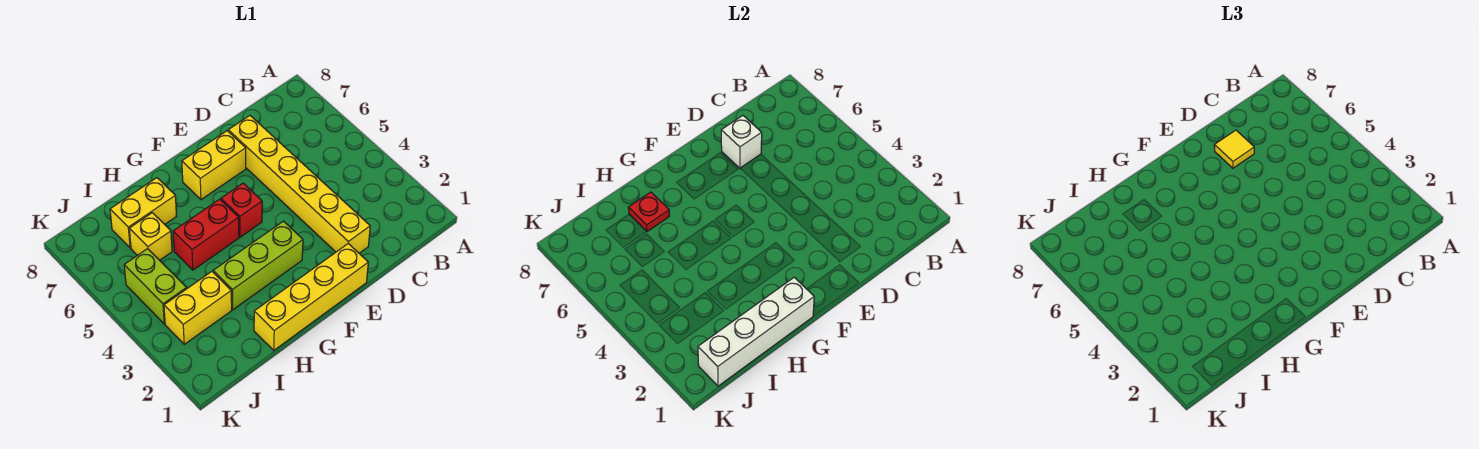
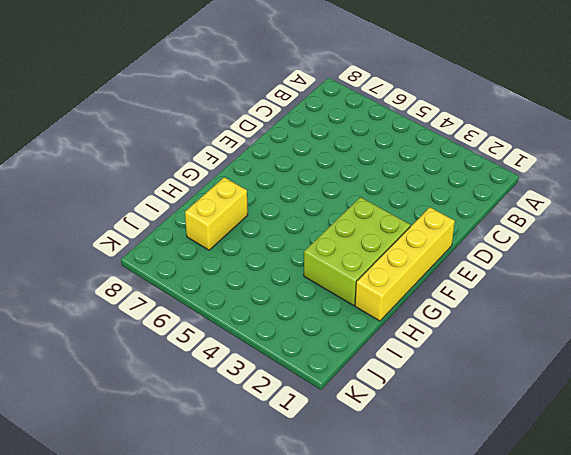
lime brick F2:H3 level 1 -> lime brick F3:H3 level 1
none -> yellow brick D2:D7 level 1
none -> yellow brick E7:F7 level 1
none -> red brick F5 level 1

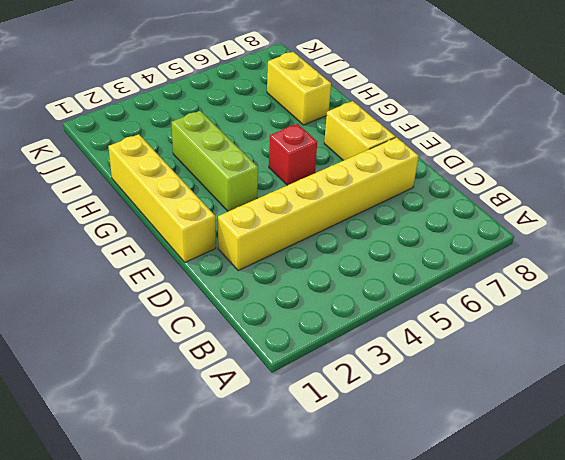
none -> red brick G5:H5 level 1
none -> yellow brick I3:J3 level 1
none -> yellow brick I6 level 1

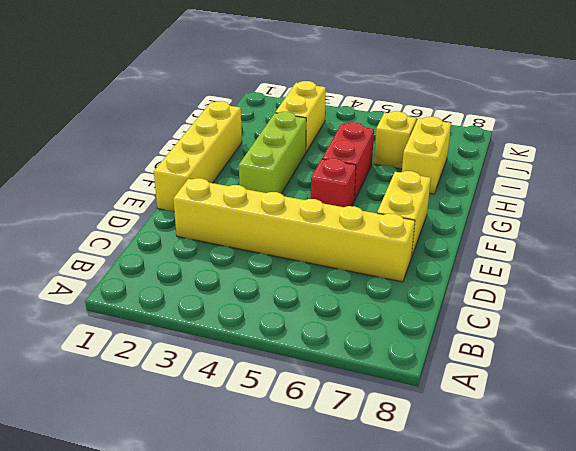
none -> lime brick J4:J5 level 1
none -> white brick D7 level 2
none -> white brick G1:J1 level 2

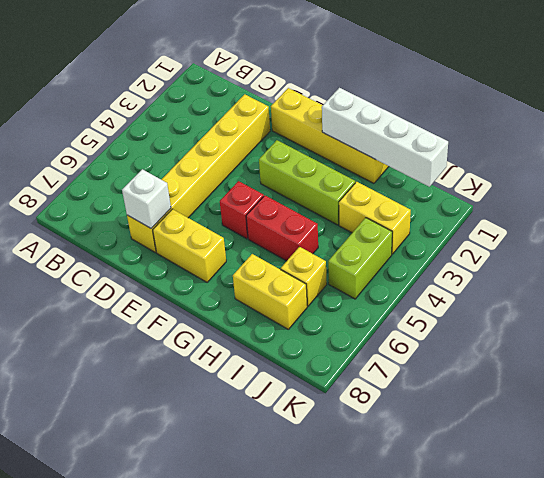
none -> red plate H7 level 2
none -> yellow tile D7 level 3

